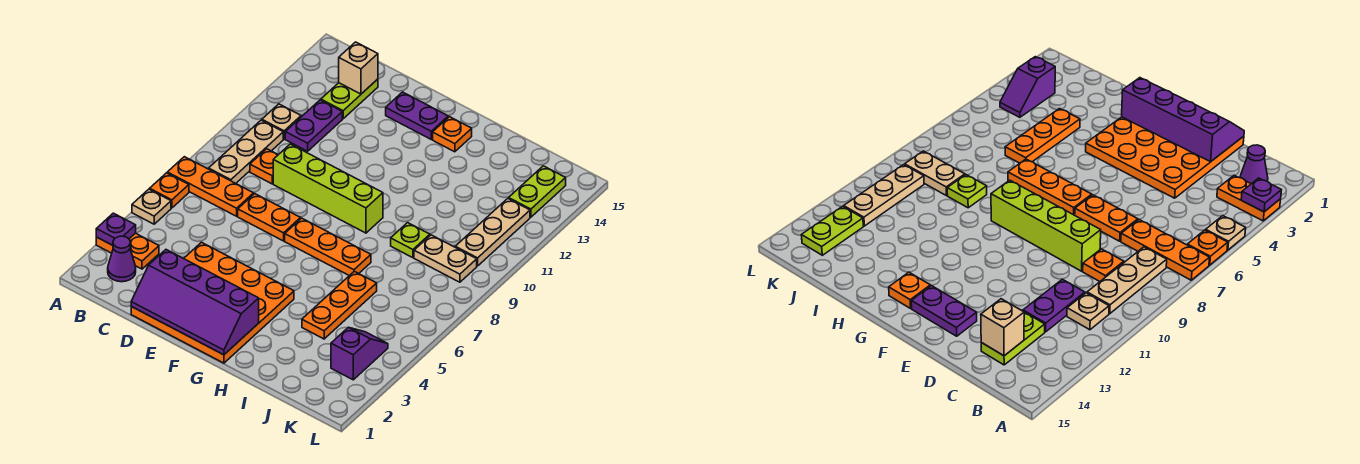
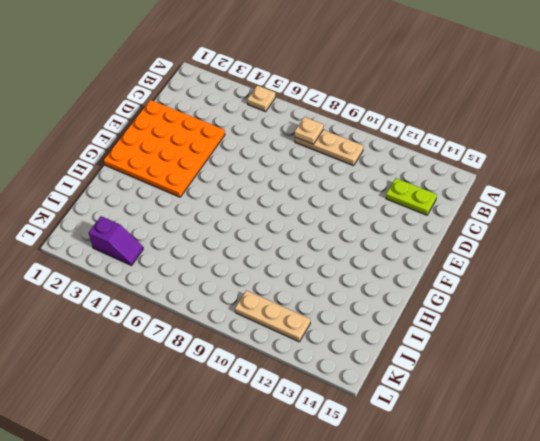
tan plate B8 level 2 -> tan plate B11 level 1
none -> orange plate A3:B3 level 1
none -> orange plate A6 level 1
none -> orange plate A7:C7 level 1

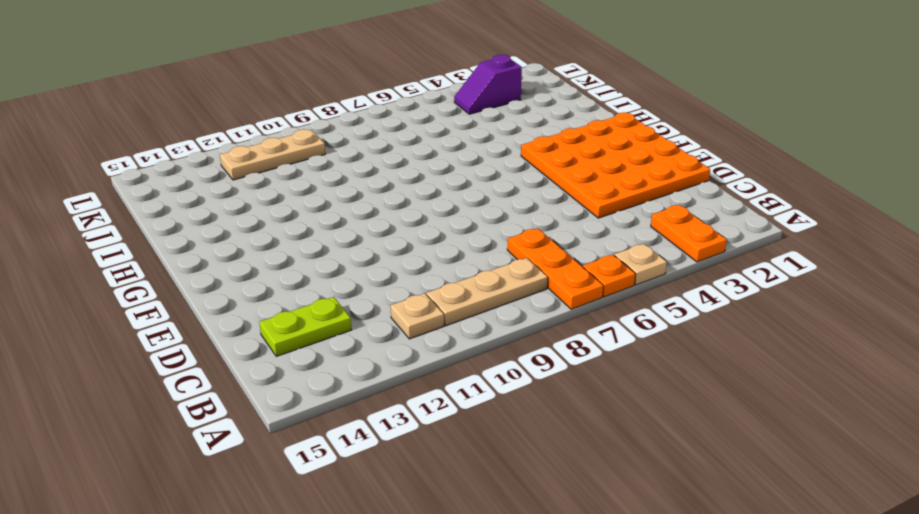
none -> purple cone B2 level 1
none -> orange plate C9 level 1
none -> purple plate C11:C12 level 1

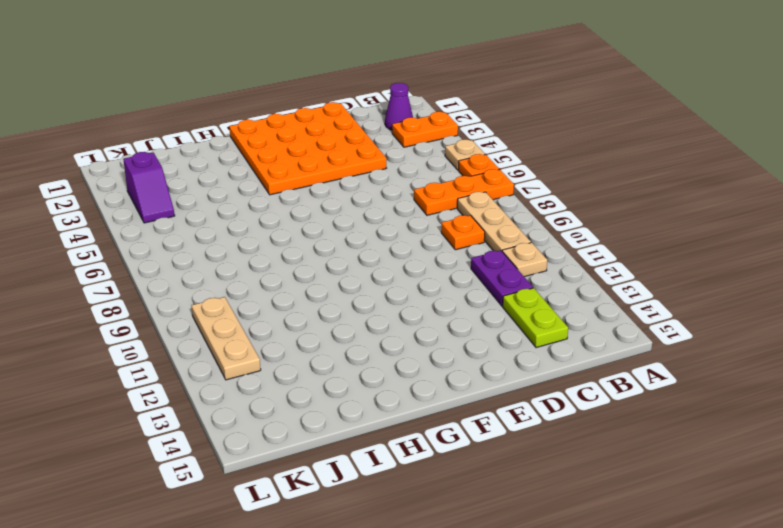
none -> orange plate D7:E7 level 1
none -> lime brick D9:G9 level 1
none -> purple plate E14:F14 level 1

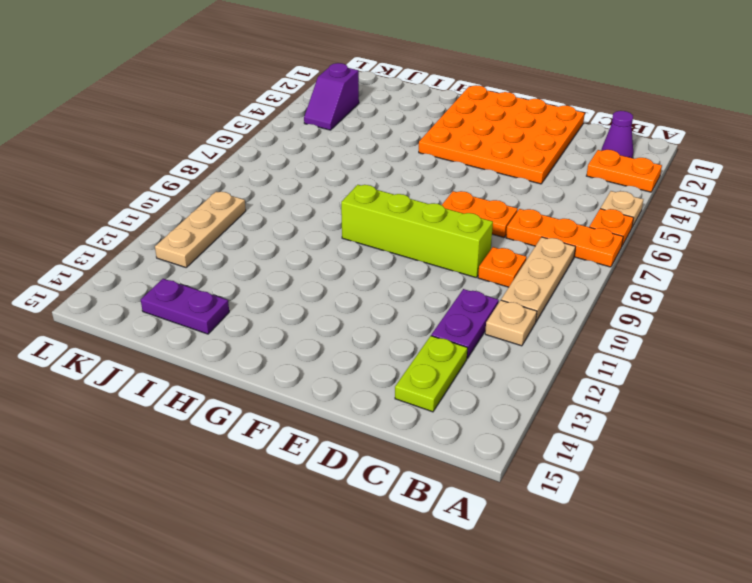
purple plate I14:J14 level 1 -> purple plate E14:F14 level 1
none -> orange plate F7:H7 level 1
none -> orange plate G14 level 1
none -> orange plate I4:I6 level 1

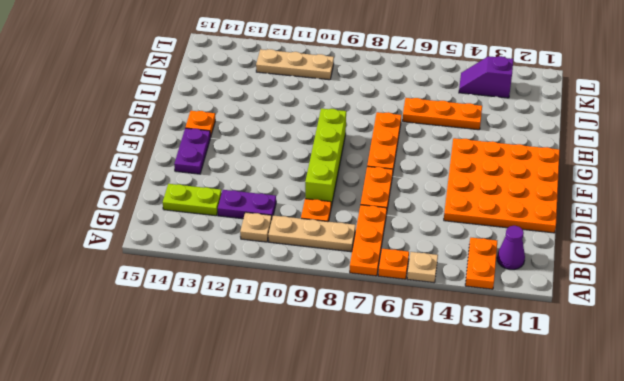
none -> lime plate I9 level 1
none -> tan plate J9:K9 level 1
none -> lime plate K13:K14 level 1

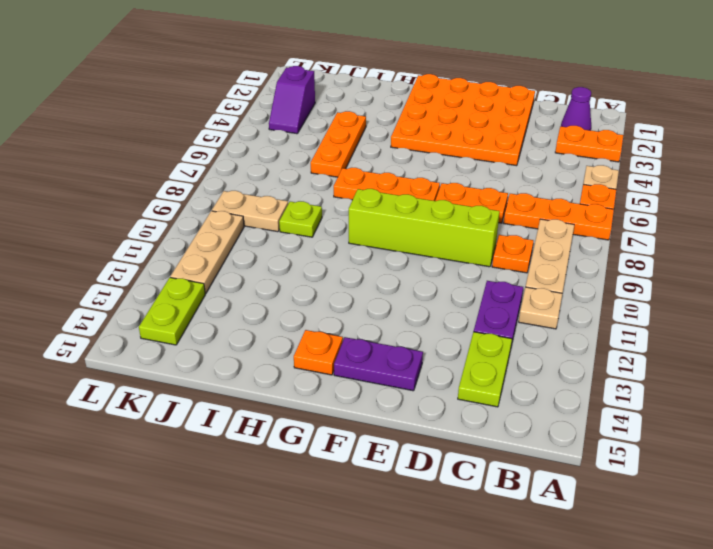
none -> purple plate A3 level 2
none -> tan brick C14 level 2
none -> purple slope D1:G2 level 2 top 2

